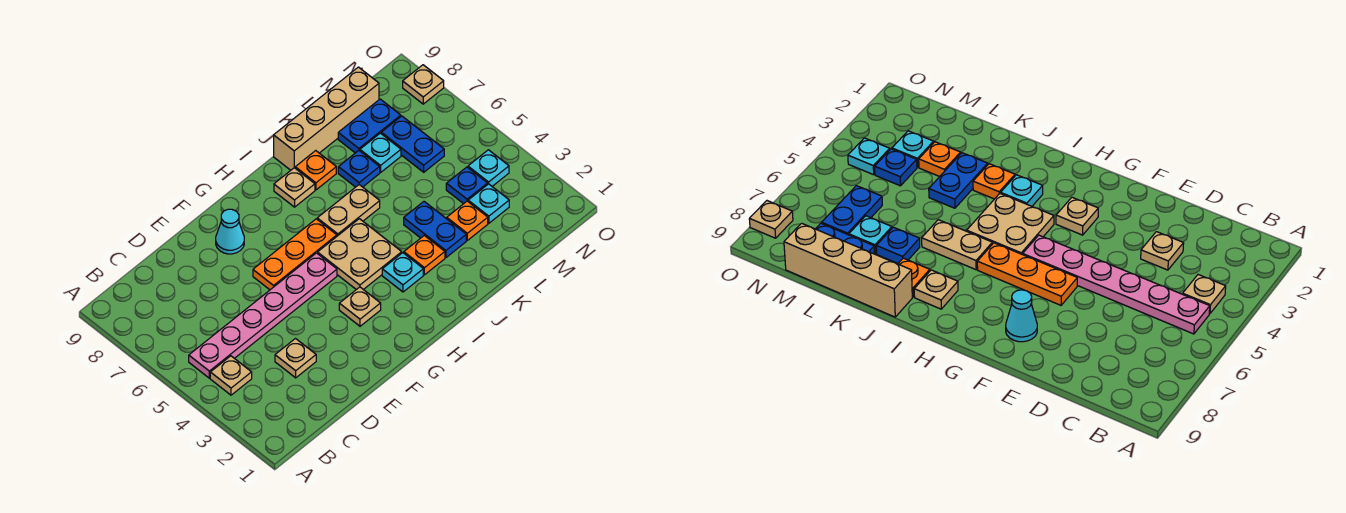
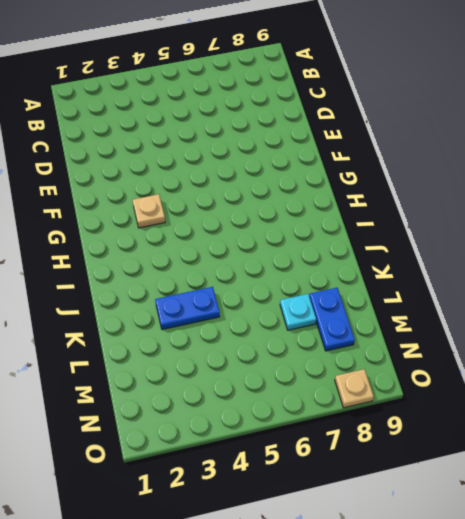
none -> tan plate B4 level 1
none -> pink plate B5:G5 level 1
none -> tan plate D3 level 1

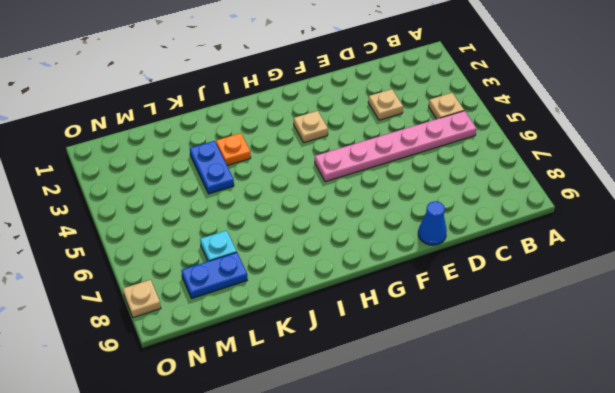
blue cone E9 level 1 -> none
none -> orange plate F6:H6 level 1
none -> cyan cone F8 level 1
none -> tan plate H4:I5 level 1

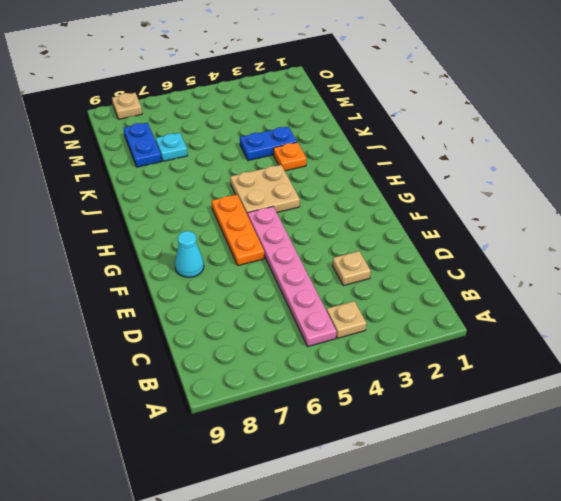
none -> tan plate G3 level 1
none -> cyan plate I3 level 1
none -> tan plate I6:J6 level 1

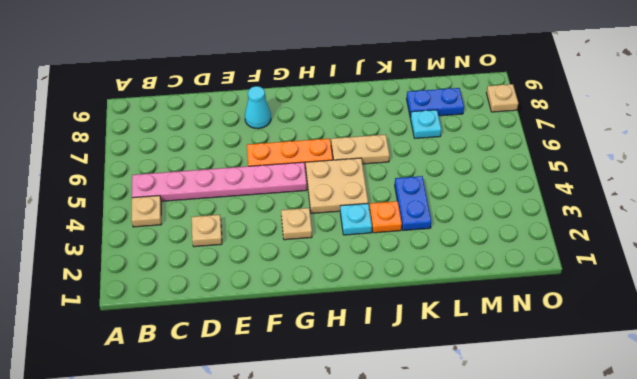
none -> tan plate I8 level 1
none -> orange plate J8 level 1
none -> tan brick J9:M9 level 1

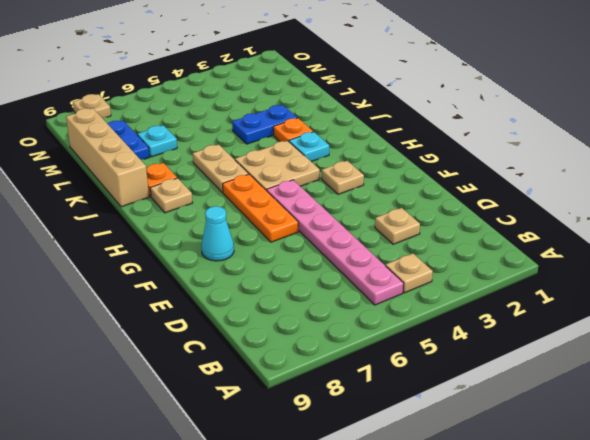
none -> blue plate K7 level 1
none -> orange plate L3 level 1
none -> cyan plate M3 level 1

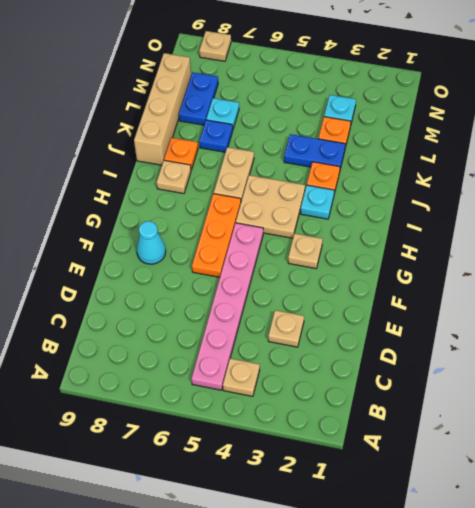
none -> blue plate M4 level 1
none -> blue plate M6:M7 level 1
none -> cyan plate N4 level 1

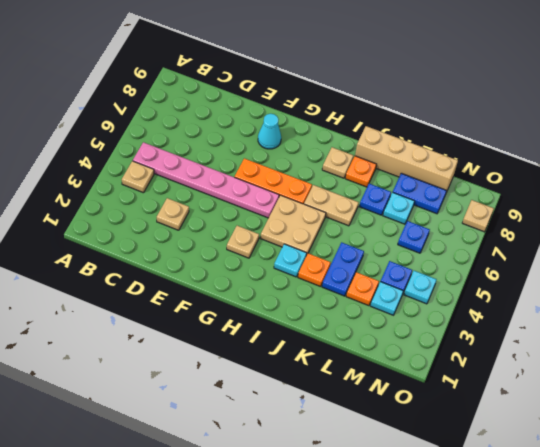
blue plate M6 level 1 -> blue plate M6:M7 level 1

